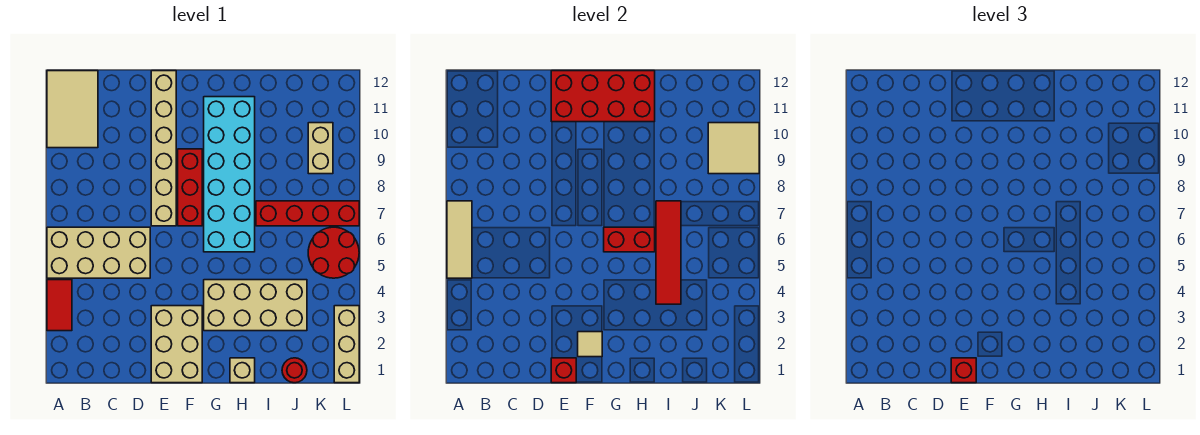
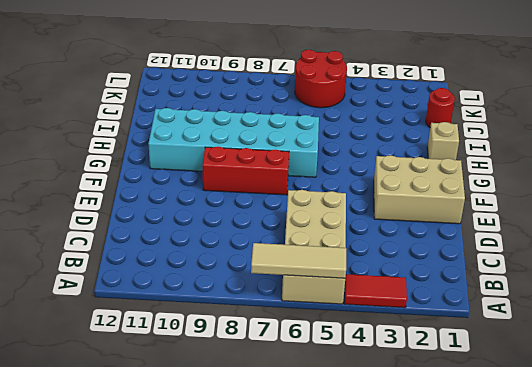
none -> tan tile A10:B12 level 1
none -> tan brick E7:E12 level 1
none -> tan brick G3:J4 level 1

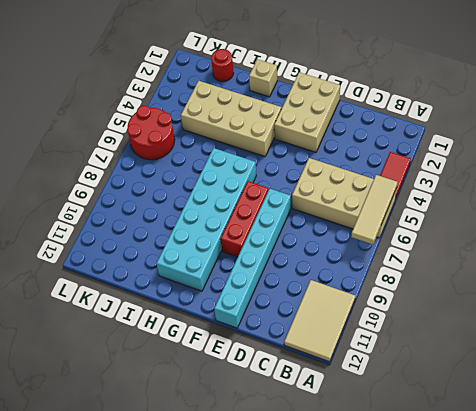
cyan brick E7:E12 level 1 -> tan brick E7:E12 level 1
none -> red brick I7:L7 level 1
none -> tan brick K9:K10 level 1
none -> tan brick L1:L3 level 1

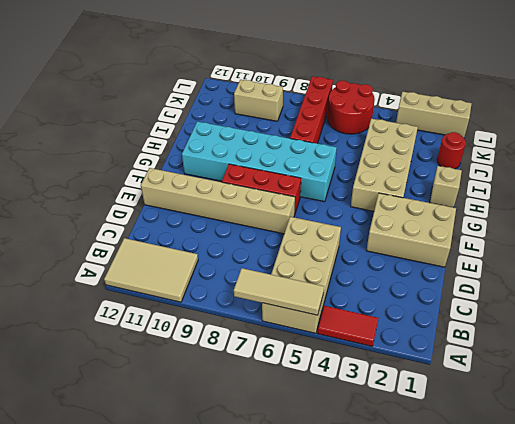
none -> red brick E1 level 2
none -> red brick E11:H12 level 2
none -> tan tile F2 level 2

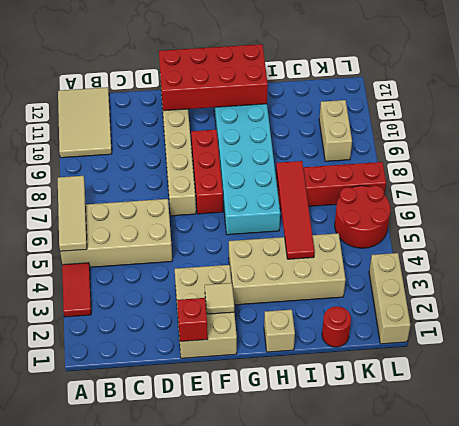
none -> red brick G6:H6 level 2
none -> tan tile K9:L10 level 2
none -> red brick E1 level 3

